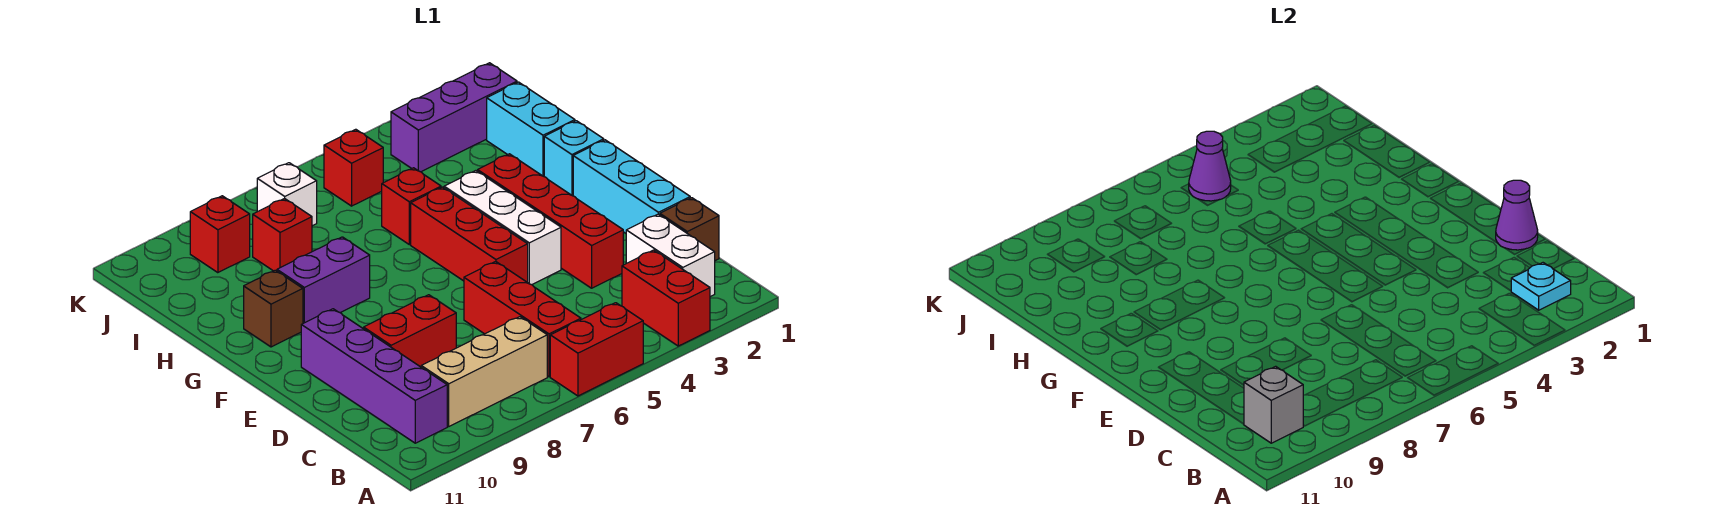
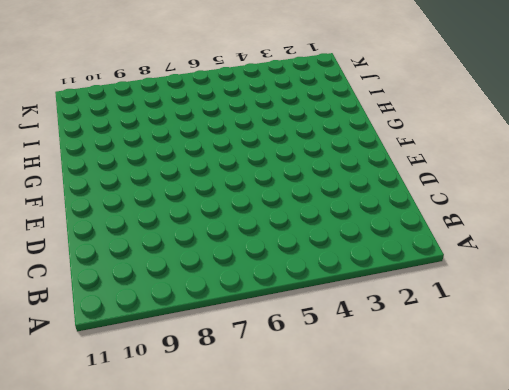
none -> red brick A3:B3 level 1
none -> red brick A5:A6 level 1
none -> white brick B2:C2 level 1

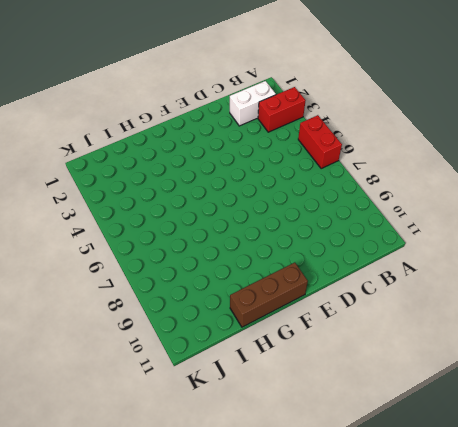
brown brick F11:H11 level 1 -> none
none -> red brick B6:D6 level 1
none -> tan brick B7:B9 level 1
none -> purple brick B10:E10 level 1

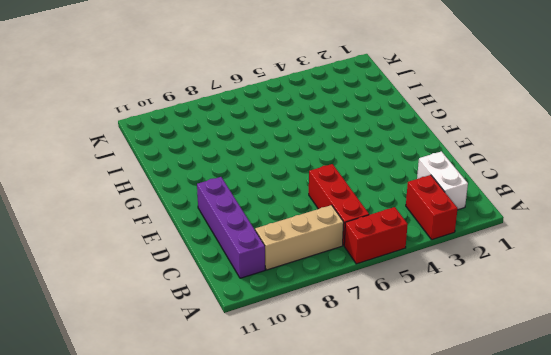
none -> brown brick C1 level 1
none -> cyan brick D1:F1 level 1
none -> red brick D3:G3 level 1

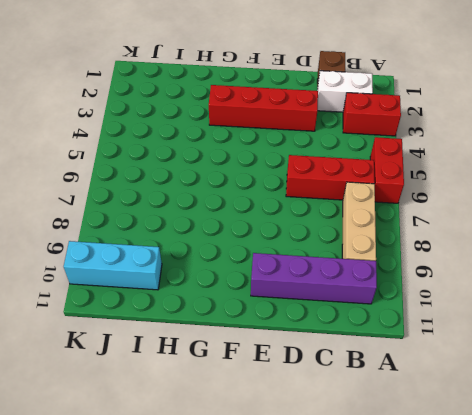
cyan brick I10:K10 level 1 -> cyan brick D1:F1 level 1
none -> red brick D8:D9 level 1
none -> white brick E4:G4 level 1
none -> red brick E5:G5 level 1

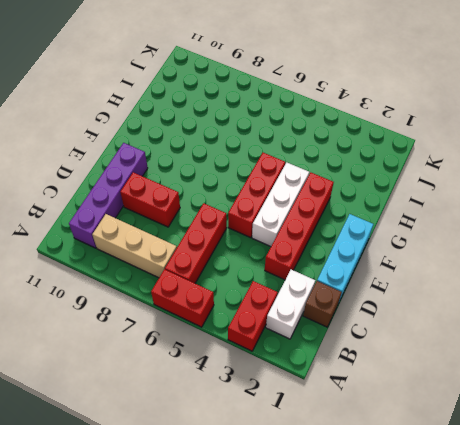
none -> cyan brick G1 level 1
none -> purple brick G8:G9 level 1
none -> brown brick G10 level 1

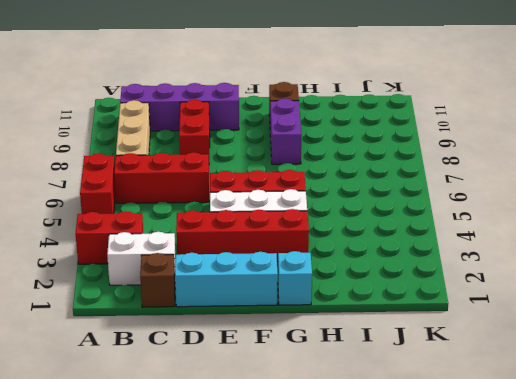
none -> cyan brick H1:I1 level 1
none -> red brick H5 level 1
none -> red brick I8 level 1

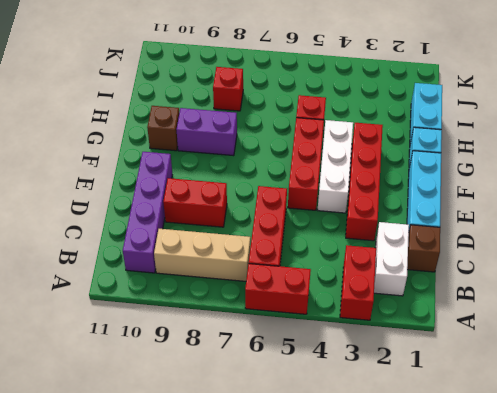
none -> purple brick J1:J3 level 1
none -> red brick J5 level 1
none -> white brick J7 level 1

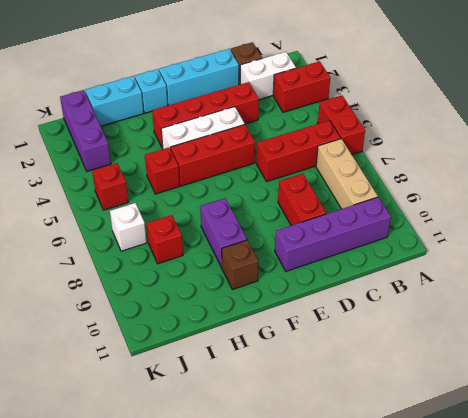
none -> red brick J9 level 1
none -> cyan plate B2 level 2
none -> grey brick B10 level 2

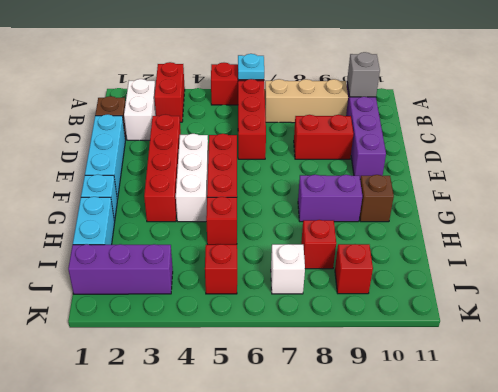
cyan plate A6 level 2 -> cyan plate B2 level 2
none -> purple cone D1 level 2
none -> purple cone J5 level 2

